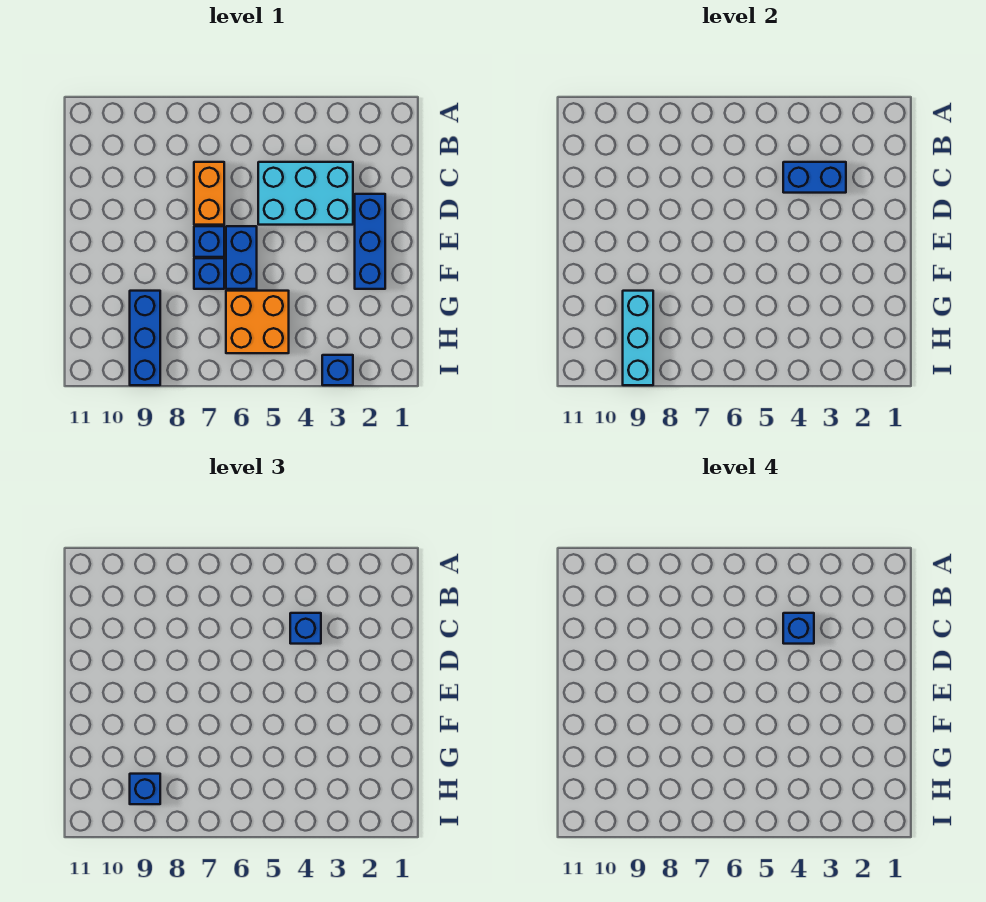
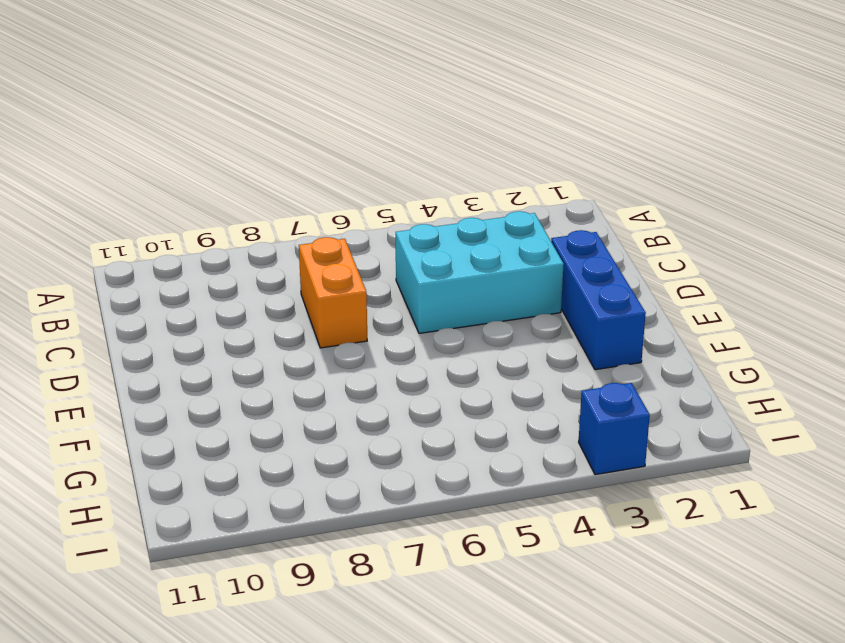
none -> blue brick E6:F6 level 1
none -> blue brick E7 level 1
none -> blue brick F7 level 1

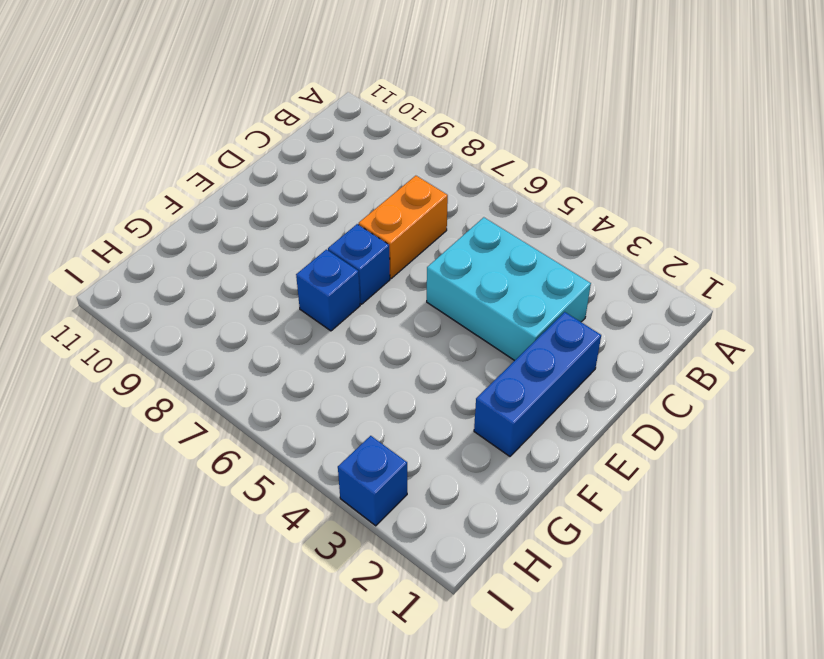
none -> blue brick E6:F6 level 1
none -> orange brick G5:H6 level 1
none -> blue brick G9:I9 level 1

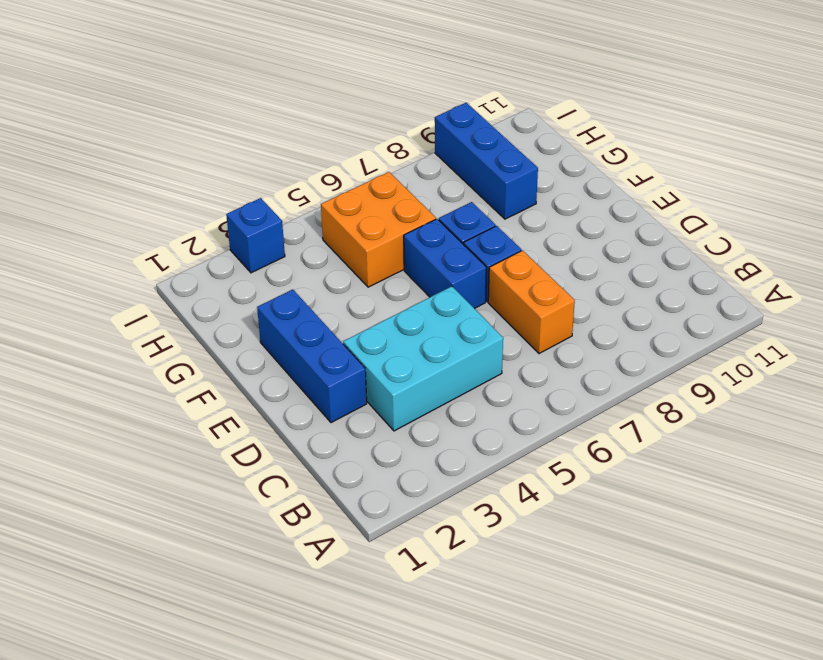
none -> blue brick C3:C4 level 2
none -> cyan brick G9:I9 level 2
none -> blue brick C4 level 3

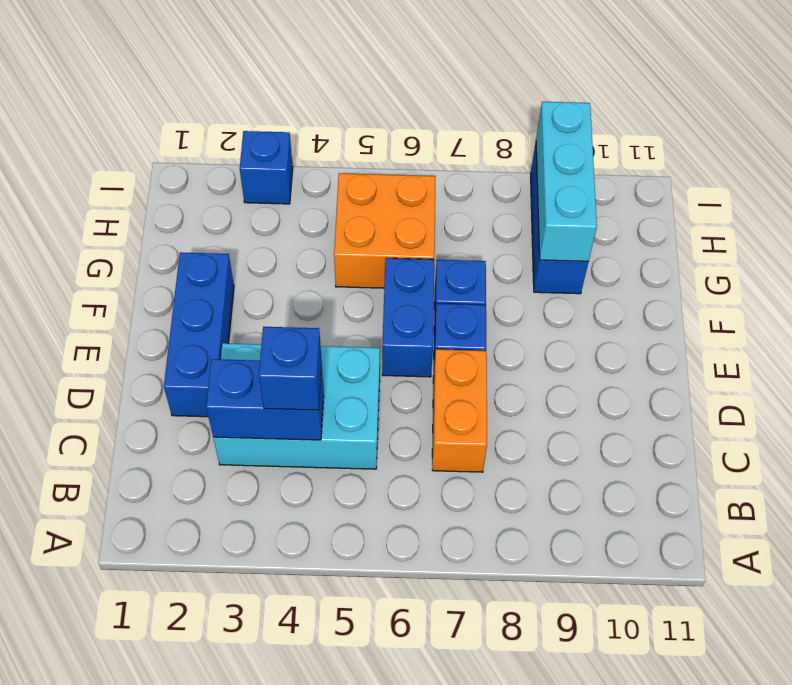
none -> blue brick H9 level 3
none -> blue brick C4 level 4

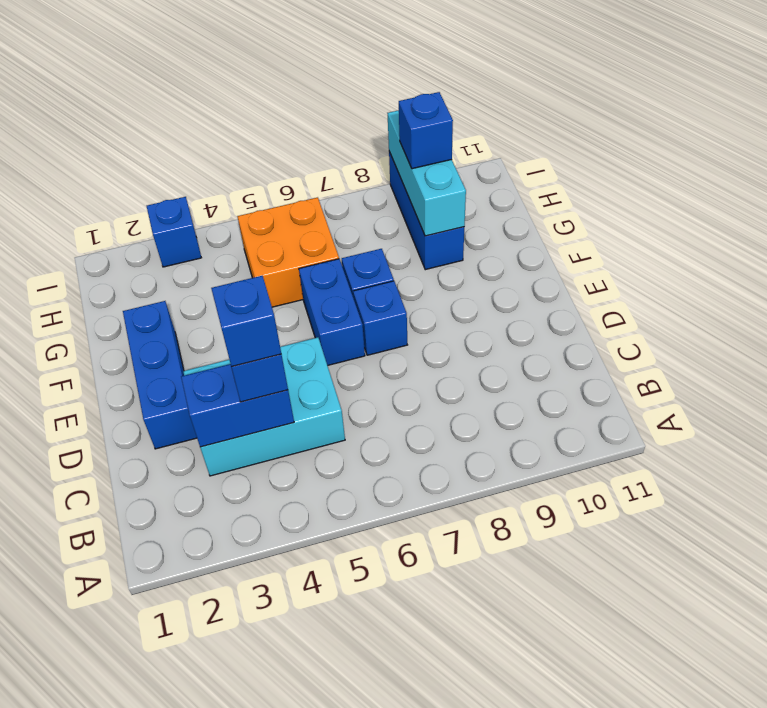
none -> orange brick C7:D7 level 1

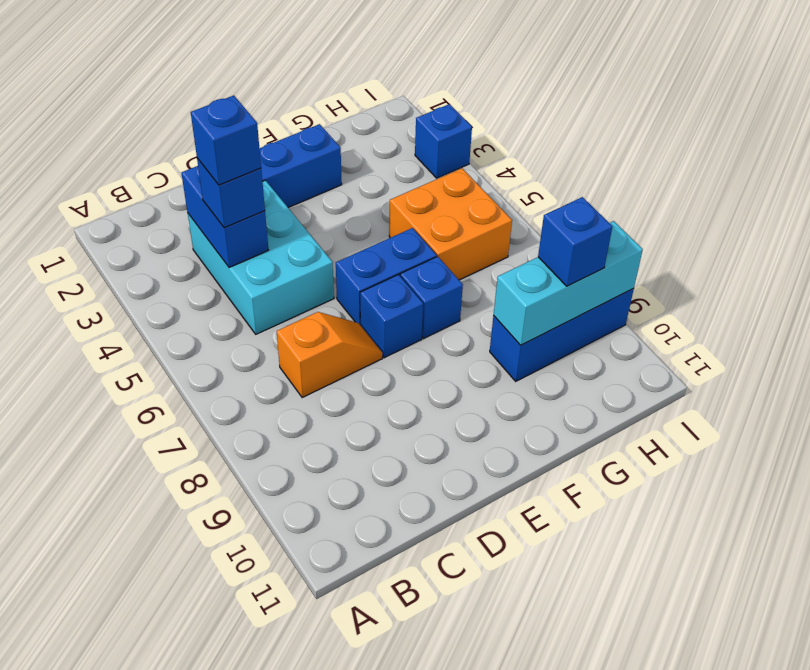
orange slope C7:D7 level 1 top C -> orange brick C7:D7 level 1

